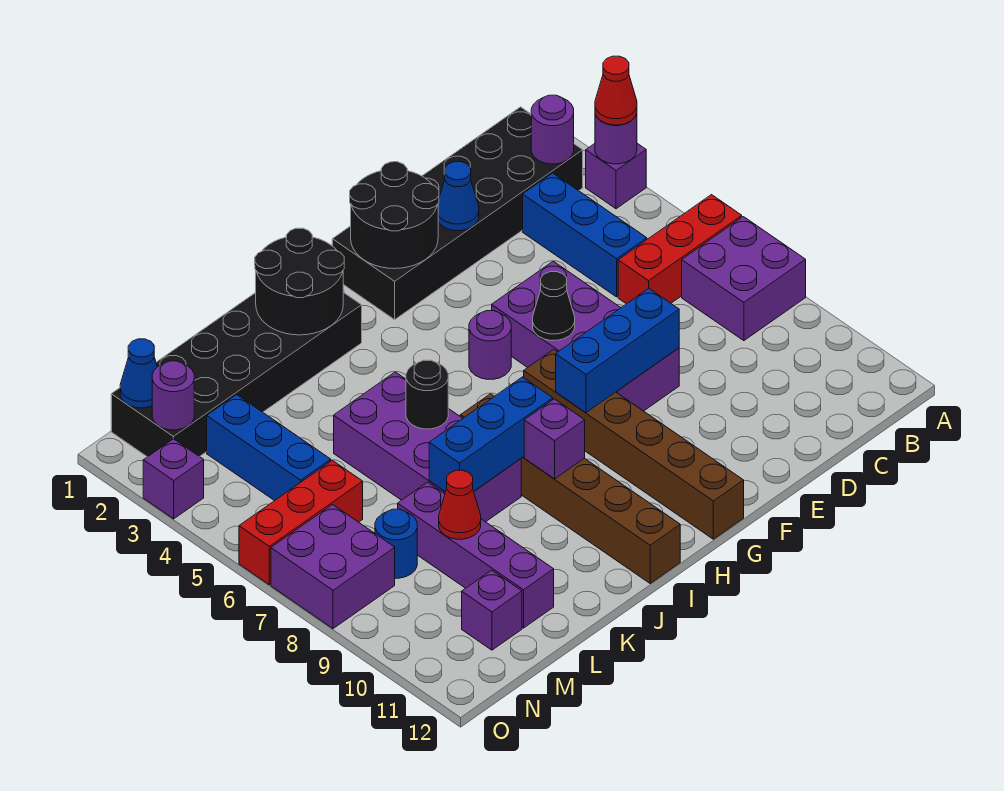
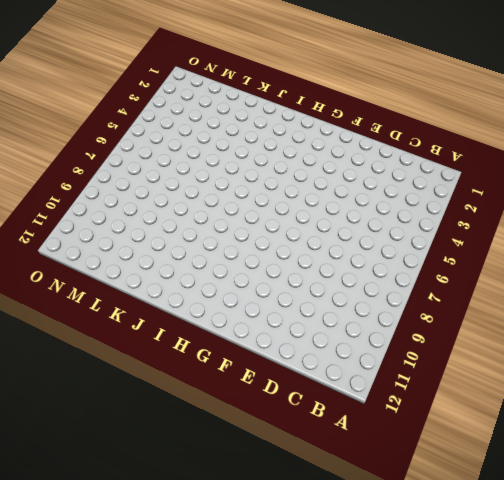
none -> purple brick A3 level 1
none -> red brick A6:C6 level 1
none -> purple brick A7:B8 level 1
none -> black brick B1:G2 level 1

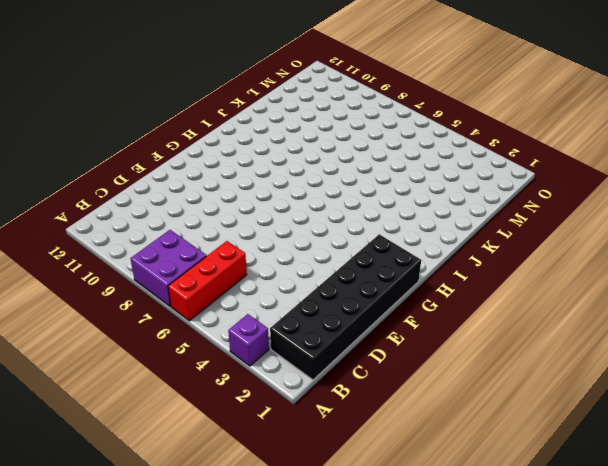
none -> blue brick C3:C5 level 1
none -> purple brick E5:F8 level 1
none -> purple round brick G5 level 1
none -> brown brick G7:G12 level 1

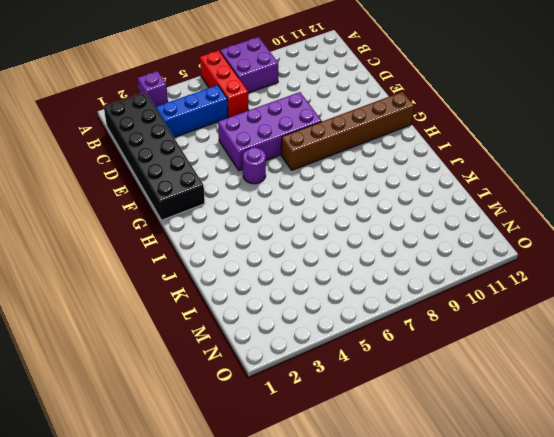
none -> black brick I1:N2 level 1
none -> brown brick I7:I12 level 1
none -> purple brick J5:K8 level 1
none -> purple brick L8:L11 level 1

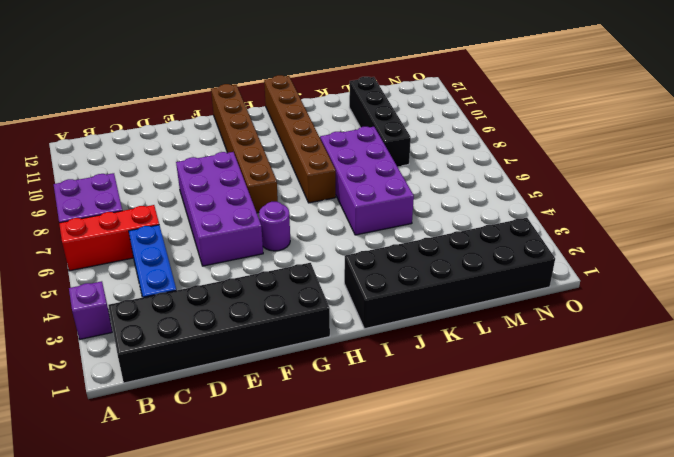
black brick L8:L11 level 1 -> purple brick L8:L11 level 1
none -> blue brick M3:M5 level 1
none -> red brick M6:O6 level 1
none -> blue round brick M8 level 1
none -> purple brick M11 level 1

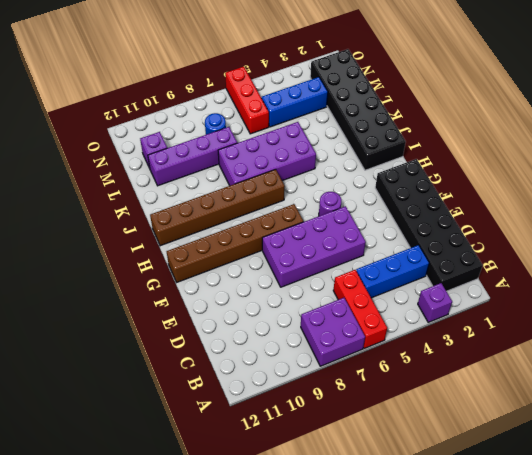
none -> purple brick N7:O8 level 1
none -> purple brick O3 level 1
none -> purple round brick A3 level 2
none -> purple round brick B2 level 2

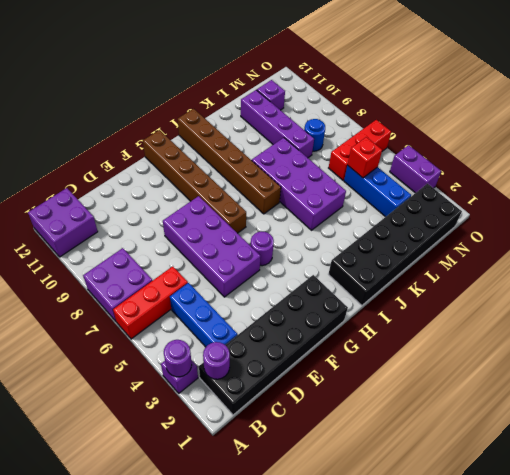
purple brick A11:B12 level 1 -> purple brick N7:O8 level 1
red brick M5 level 2 -> none
purple brick O3:O4 level 1 -> purple brick O3 level 1
none -> blue cone E2 level 2
none -> blue brick E8:G8 level 2
none -> black round brick F1:G2 level 2
none -> black cone F6 level 2

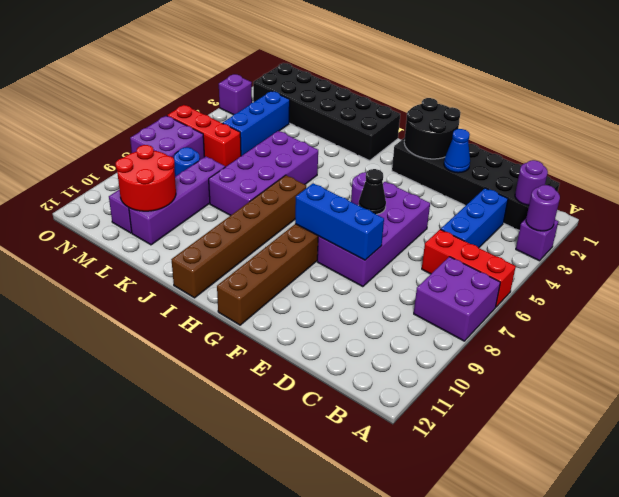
red round brick L10:M11 level 2 -> none
none -> black round brick I1:J2 level 2
none -> blue brick I8:K8 level 2
none -> purple brick I9 level 2
none -> black round brick J6 level 2

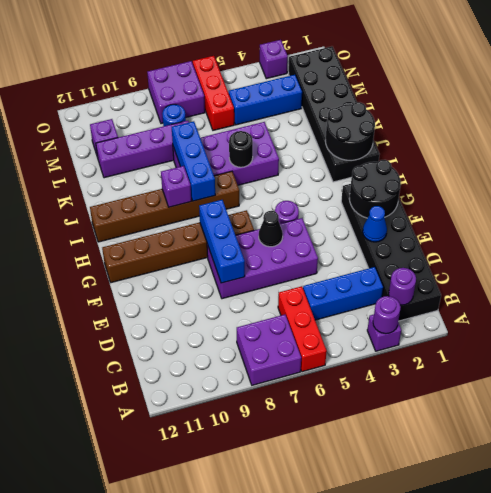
none -> red cone L9 level 2
none -> blue cone N1 level 2
none -> purple round brick N2 level 2
none -> red cone A3 level 3

